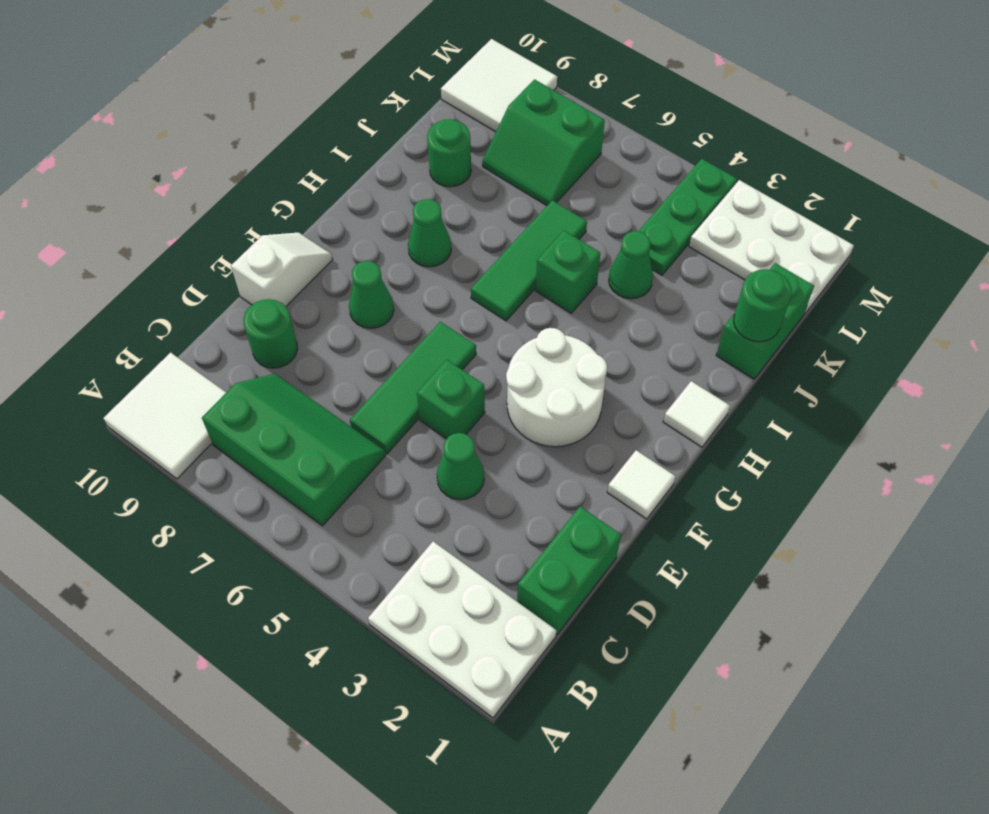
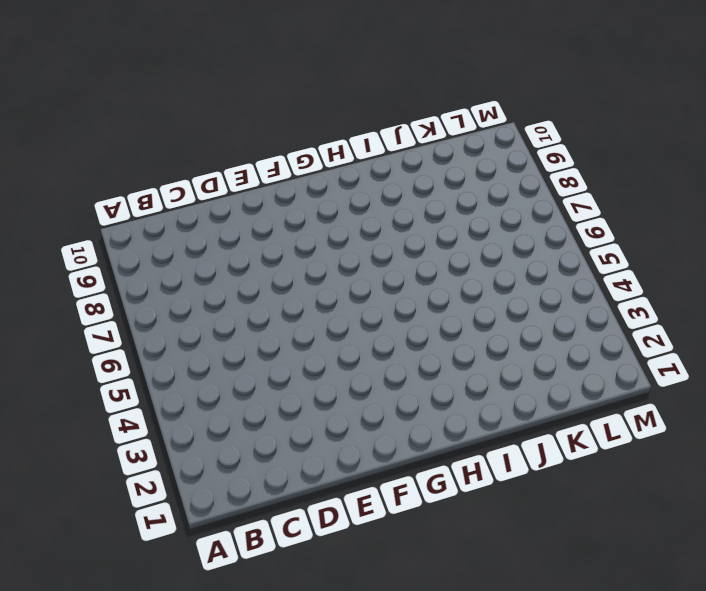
none -> white plate A1:B3 level 1
none -> white tile A9:B10 level 1
none -> green slope B6:C8 level 1 top B

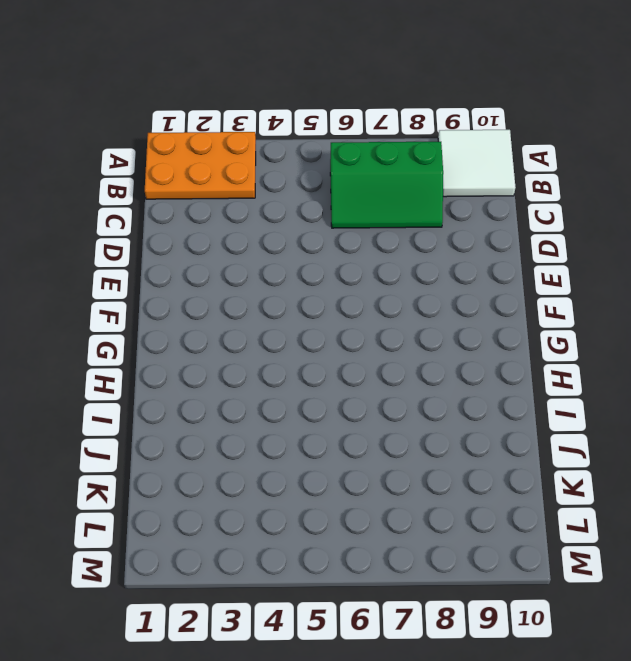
orange plate A1:B3 level 1 -> white plate A1:B3 level 1
none -> green brick C1:D1 level 1
none -> green cone D4 level 1
none -> green tile D6:F6 level 1

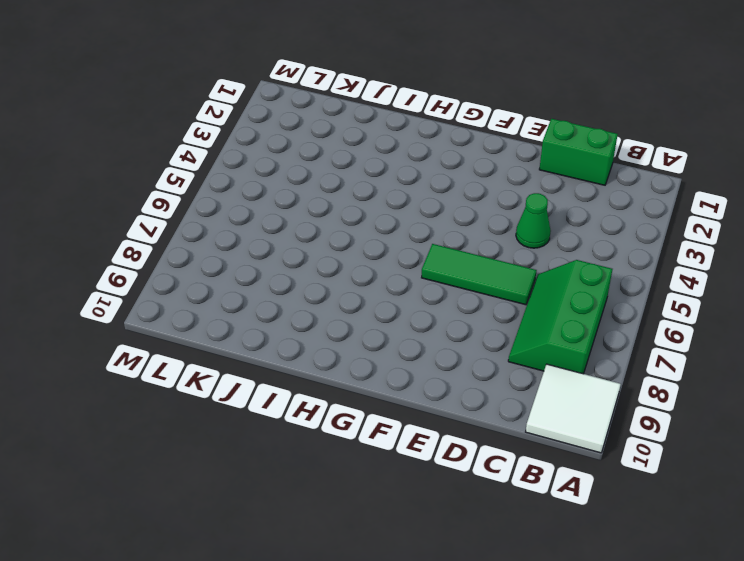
none -> white plate A1:B3 level 1
none -> green round brick D9 level 1
none -> green brick E5 level 1

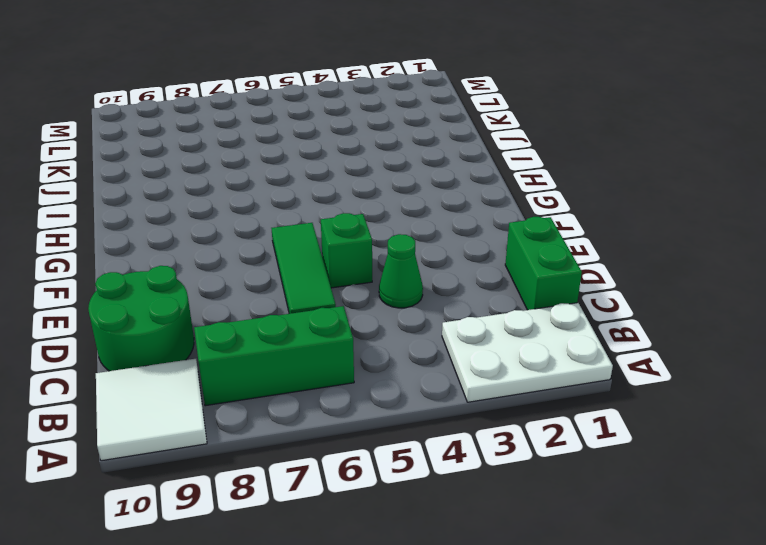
green round brick C9:D10 level 1 -> green round brick D9 level 1
none -> white slope E10:F10 level 1 top E
none -> white tile F1 level 1
none -> white round brick F3:G4 level 1

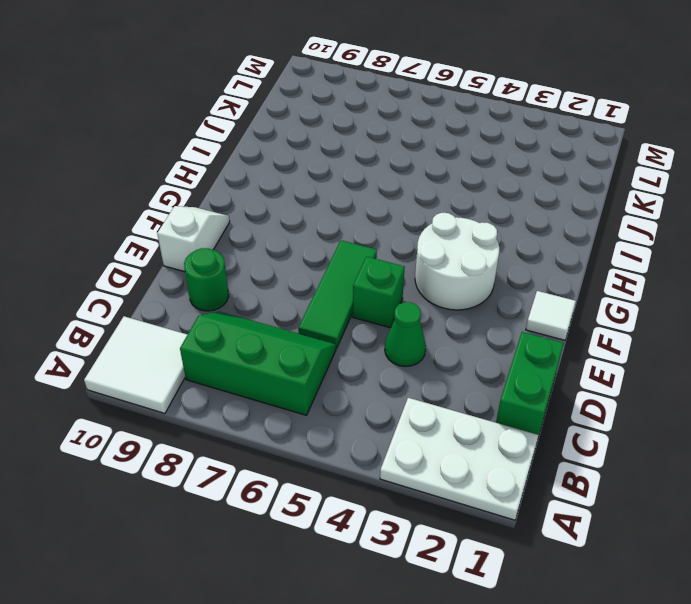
none -> green cone F8 level 1
none -> white tile H1 level 1
none -> green tile H6:J6 level 1

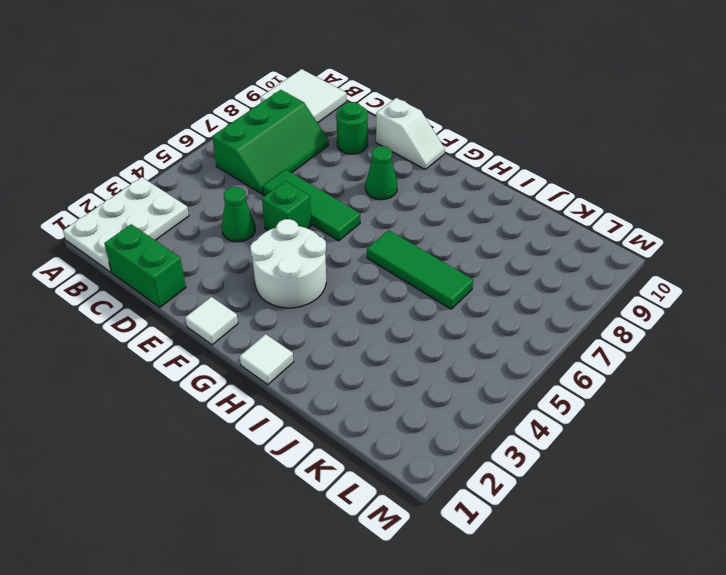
none -> green cone H8 level 1
none -> green brick I5 level 1
none -> green brick J1:K1 level 1

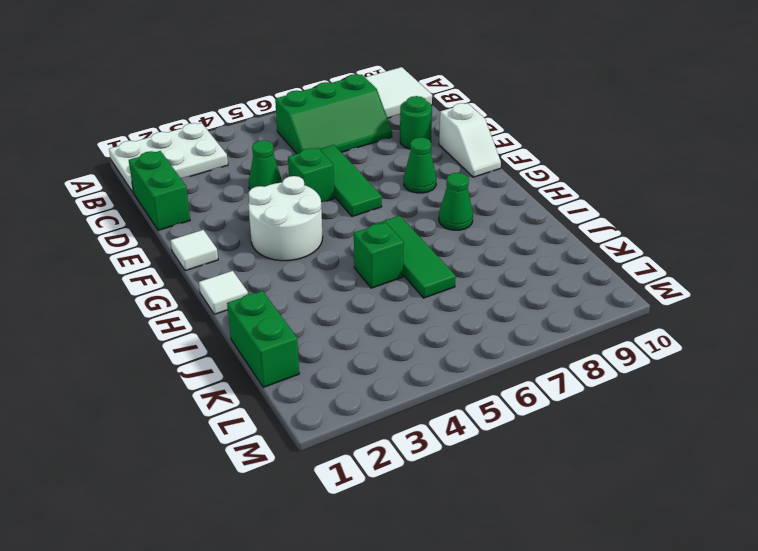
none -> green cone J4 level 1
none -> green round brick J9 level 1
none -> green plate K4:M4 level 1

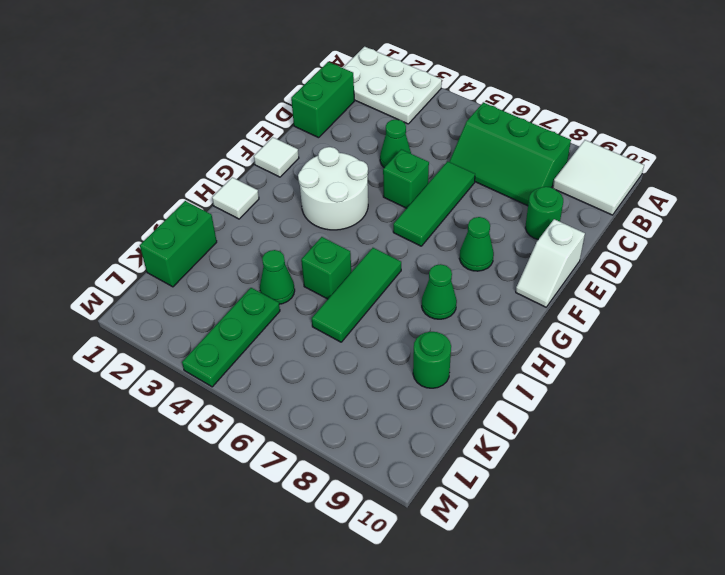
none -> green slope K7:L8 level 1 top L
none -> white plate L1:M3 level 1
none -> white tile L9:M10 level 1

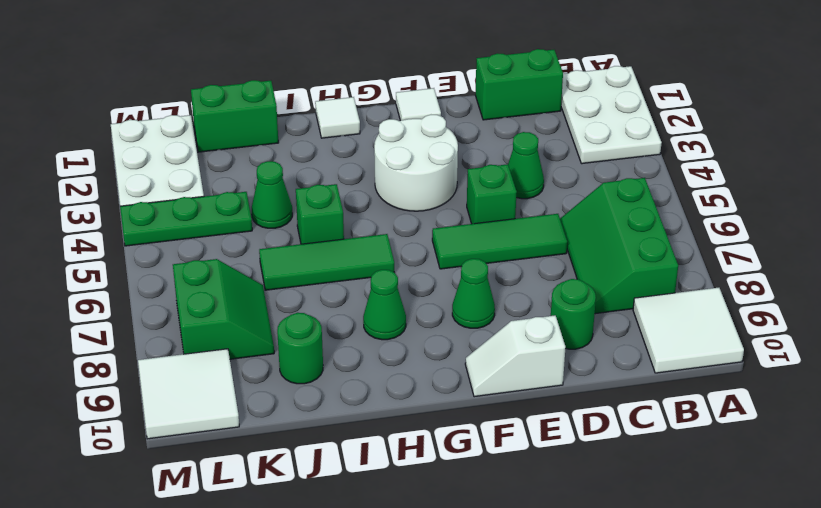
none -> green round brick J1 level 2

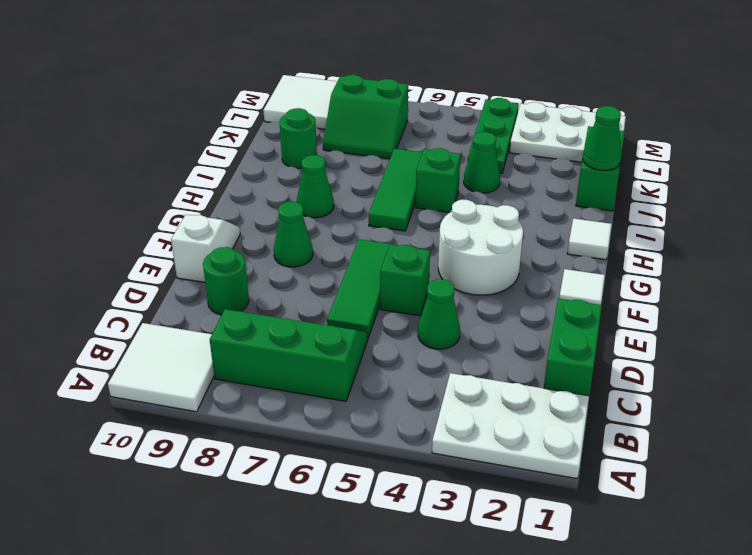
green cone J1 level 2 -> green round brick J1 level 2

